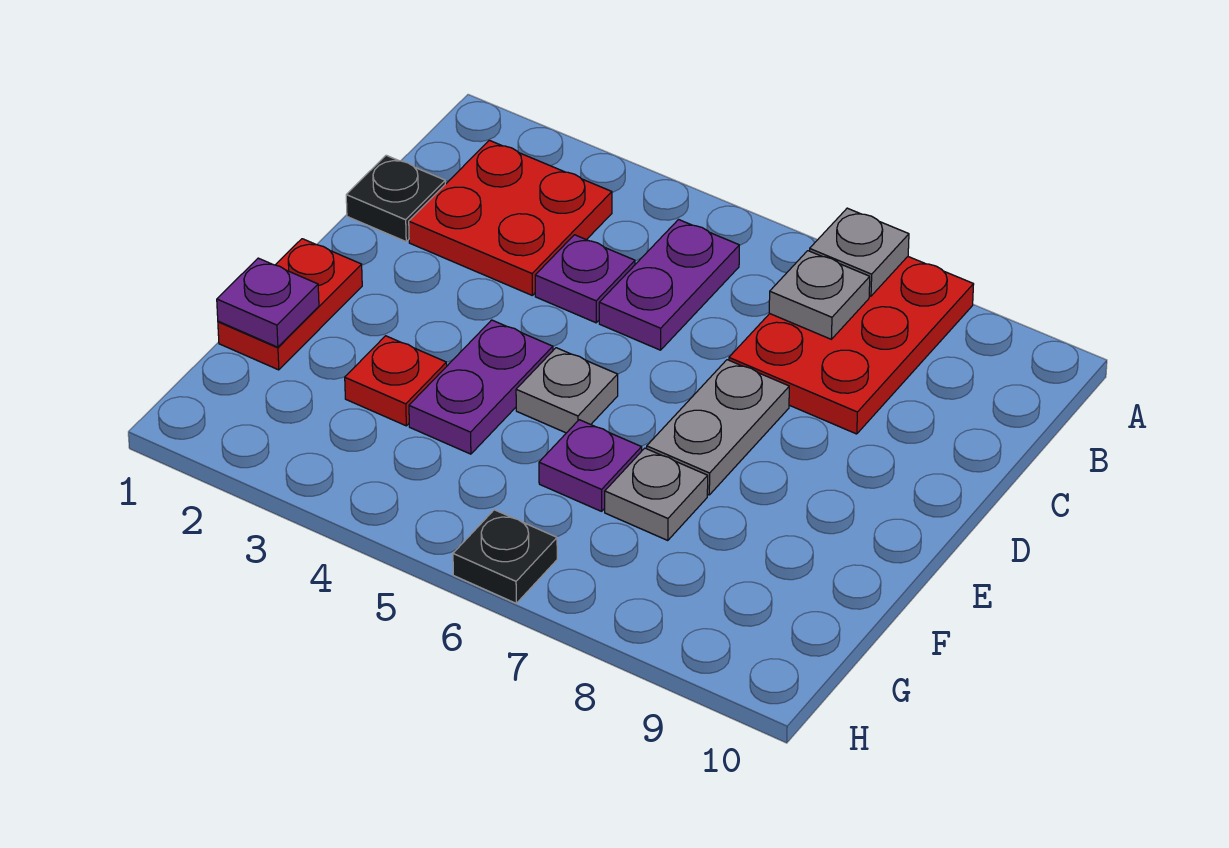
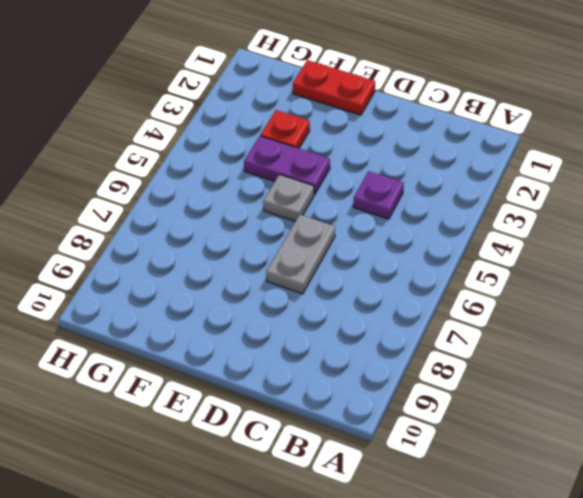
grey plate D6:D7 level 1 -> grey plate D7:E7 level 1
none -> red plate A7:C8 level 1
none -> red plate B2:C3 level 1
none -> purple plate B5:C5 level 1

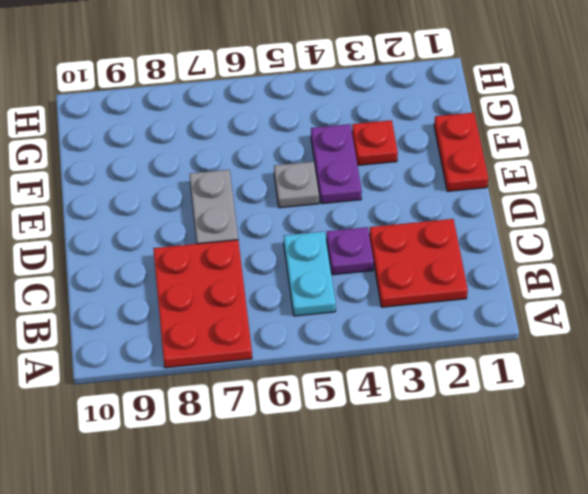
cyan plate B5:C5 level 1 -> purple plate B5:C5 level 1
none -> black plate C1 level 1
none -> purple plate F6 level 1
none -> grey plate F7 level 1

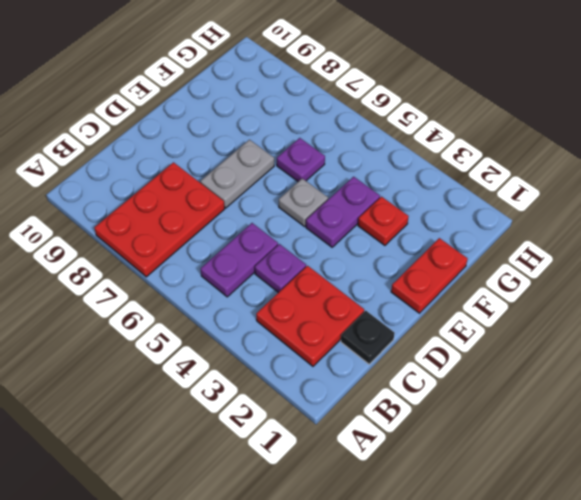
none -> grey plate F7 level 1
none -> black plate H6 level 1
none -> grey plate A7 level 2

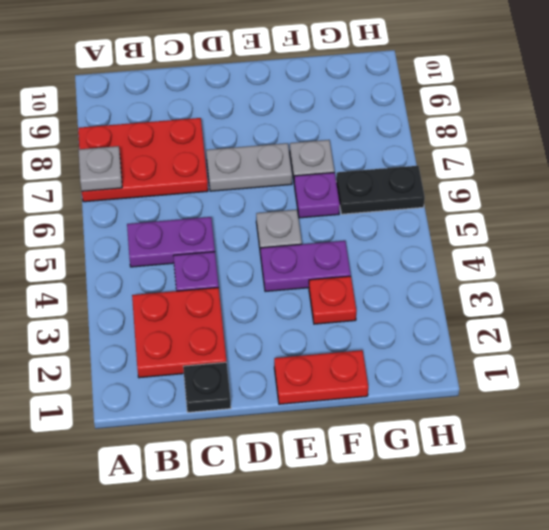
black plate G6:H6 level 1 -> black plate H6 level 1
none -> grey plate B7 level 2
none -> purple plate F1 level 2

